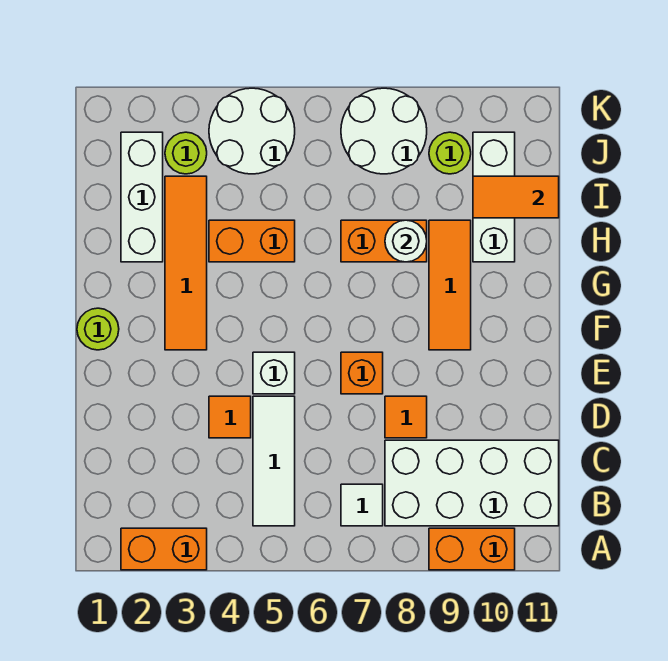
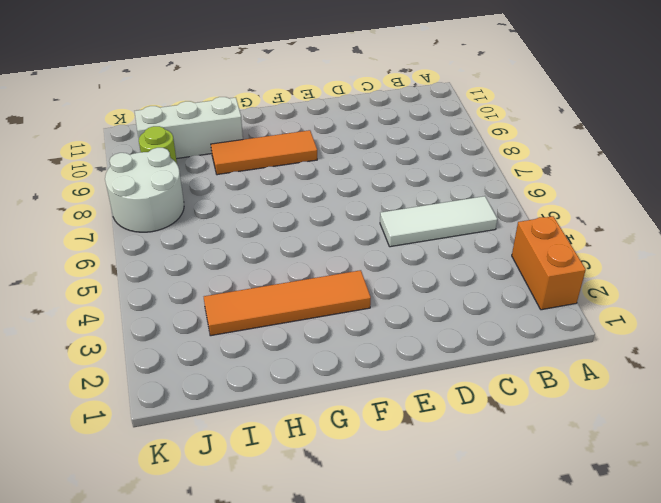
none -> orange brick A9:A10 level 1
none -> white tile B7 level 1
none -> white brick B8:C11 level 1

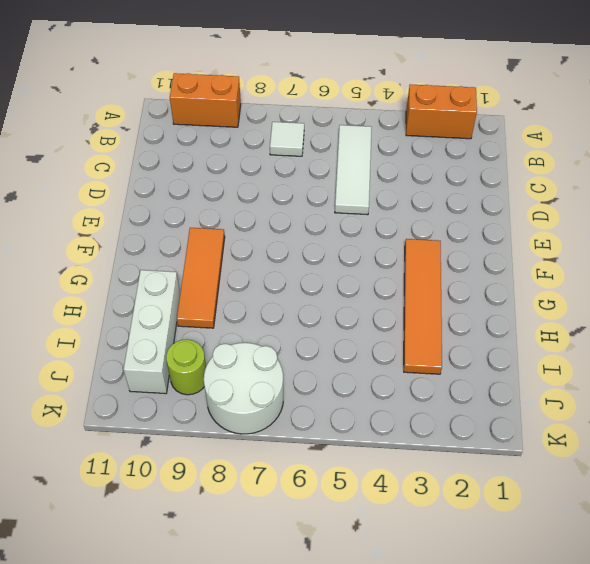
none -> white brick B8:C11 level 1
none -> orange tile D4 level 1
none -> orange tile D8 level 1

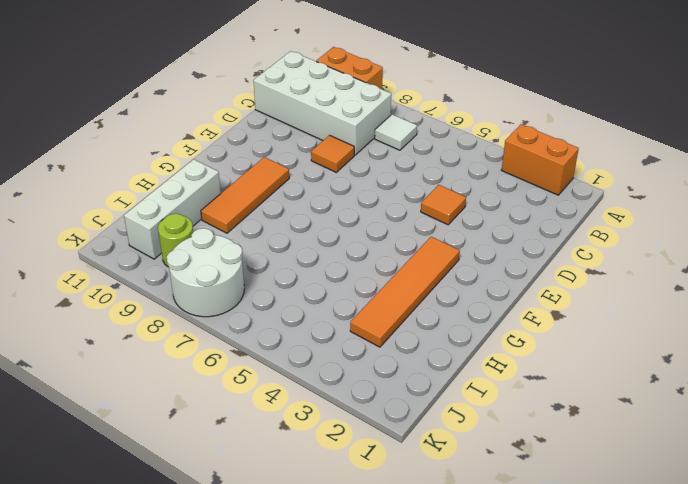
none -> white tile B5:D5 level 1
none -> white brick E5 level 1
none -> orange brick E7 level 1

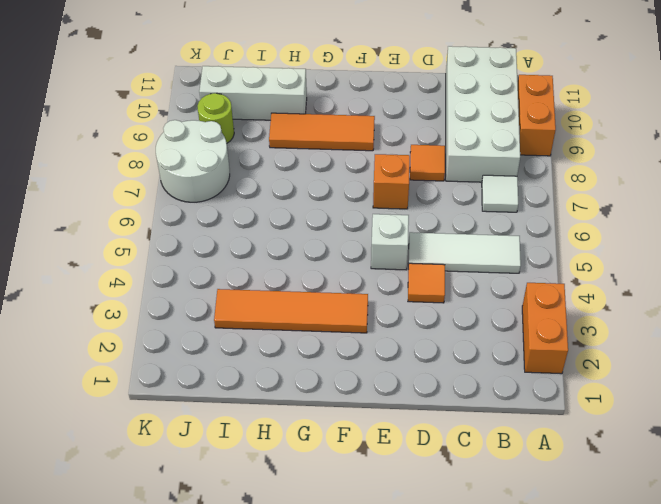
none -> lime round brick F1 level 1
none -> white brick H2:J2 level 1
none -> orange brick H4:H5 level 1

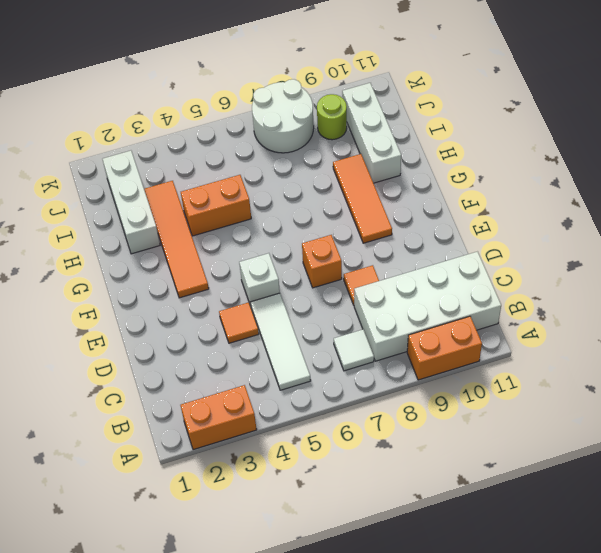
none -> lime round brick F1 level 1
none -> orange brick H7:H8 level 1
none -> lime round brick J3 level 1

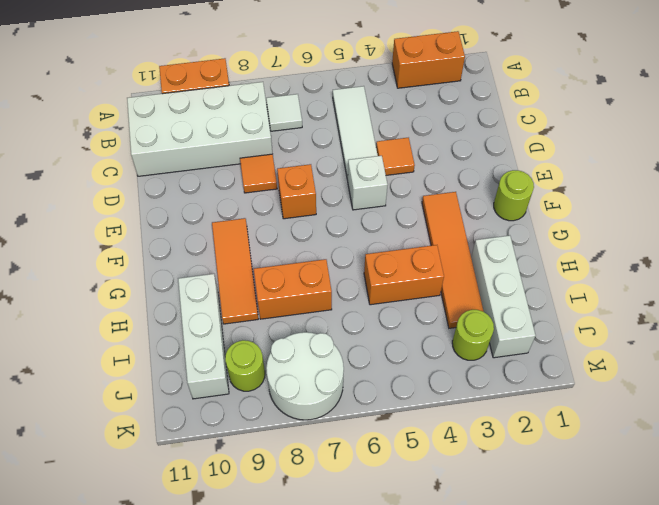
none -> white round brick J4:K5 level 1
none -> white round brick H8 level 2
none -> orange tile I10:I11 level 2

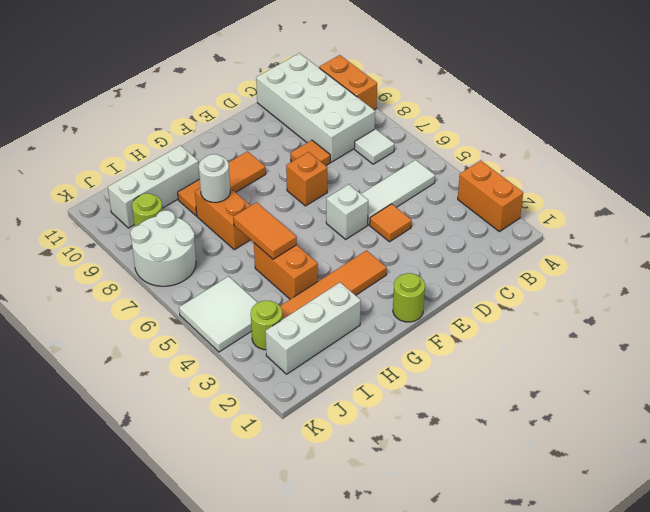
orange tile H5:H6 level 2 -> orange tile I10:I11 level 2
white tile J4:K5 level 1 -> white round brick J4:K5 level 1

